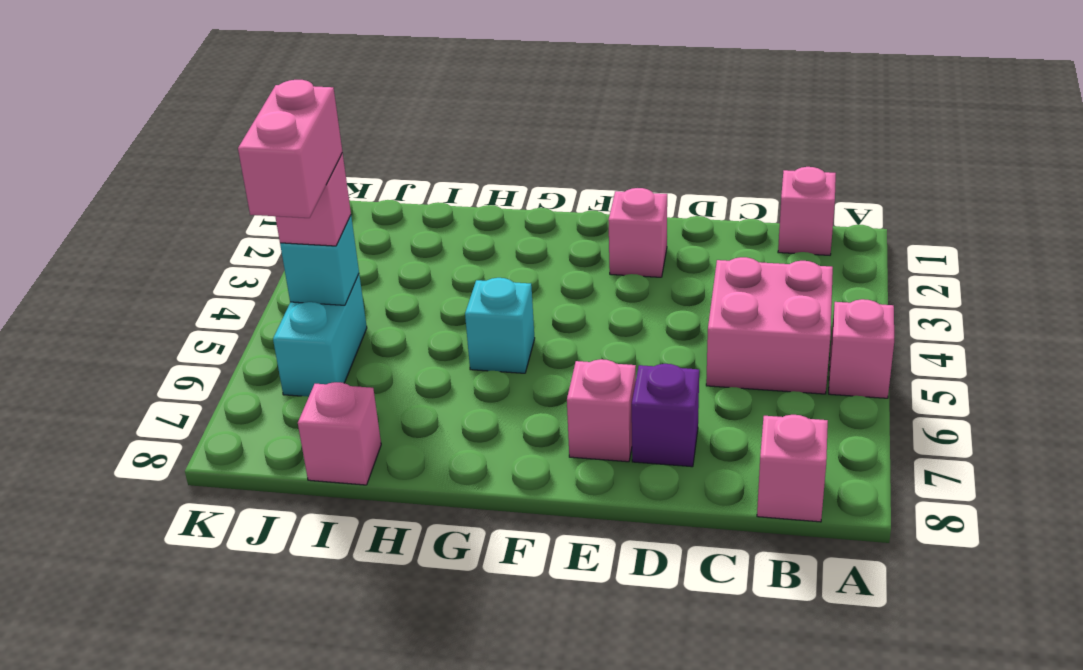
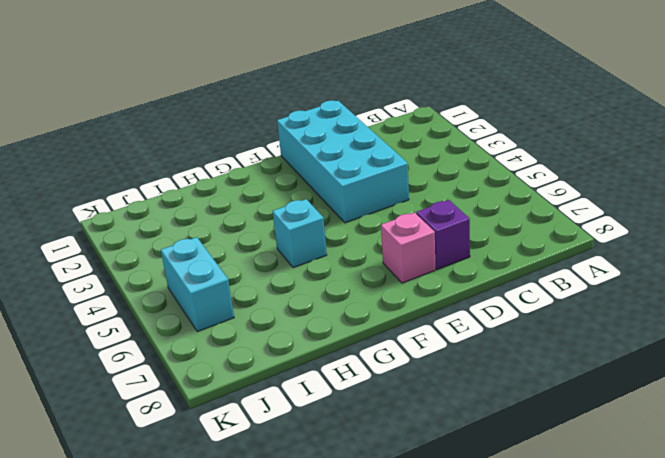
cyan brick D1:E4 level 1 -> pink brick E2 level 1
none -> pink brick A5 level 1
none -> pink brick B1 level 1
none -> pink brick B4:C5 level 1

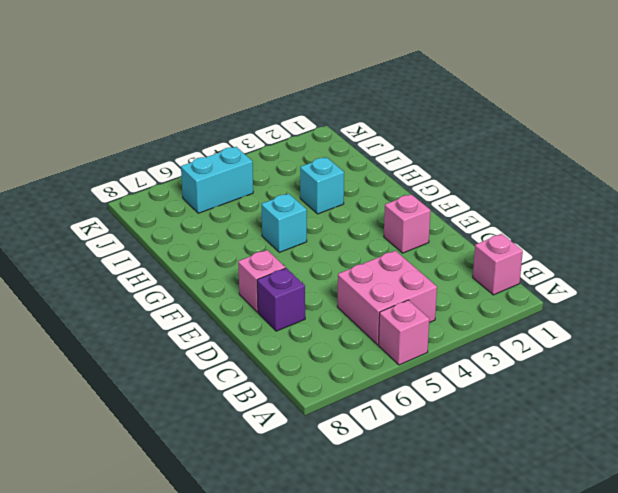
cyan brick H3 level 1 -> cyan brick J5 level 2
none -> pink brick B8 level 1
none -> pink brick I8 level 1
none -> pink brick J5 level 3

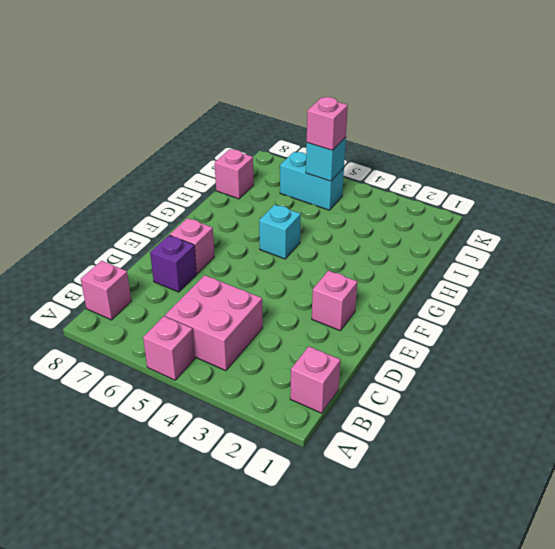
none -> pink brick J5:J6 level 4

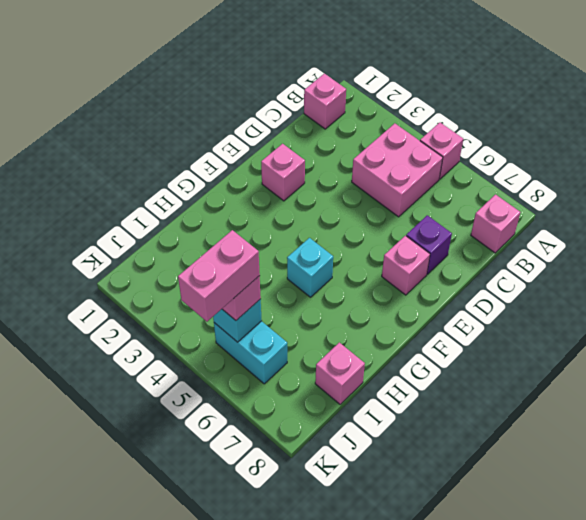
pink brick J5:K5 level 4 -> pink brick J5:J6 level 4

